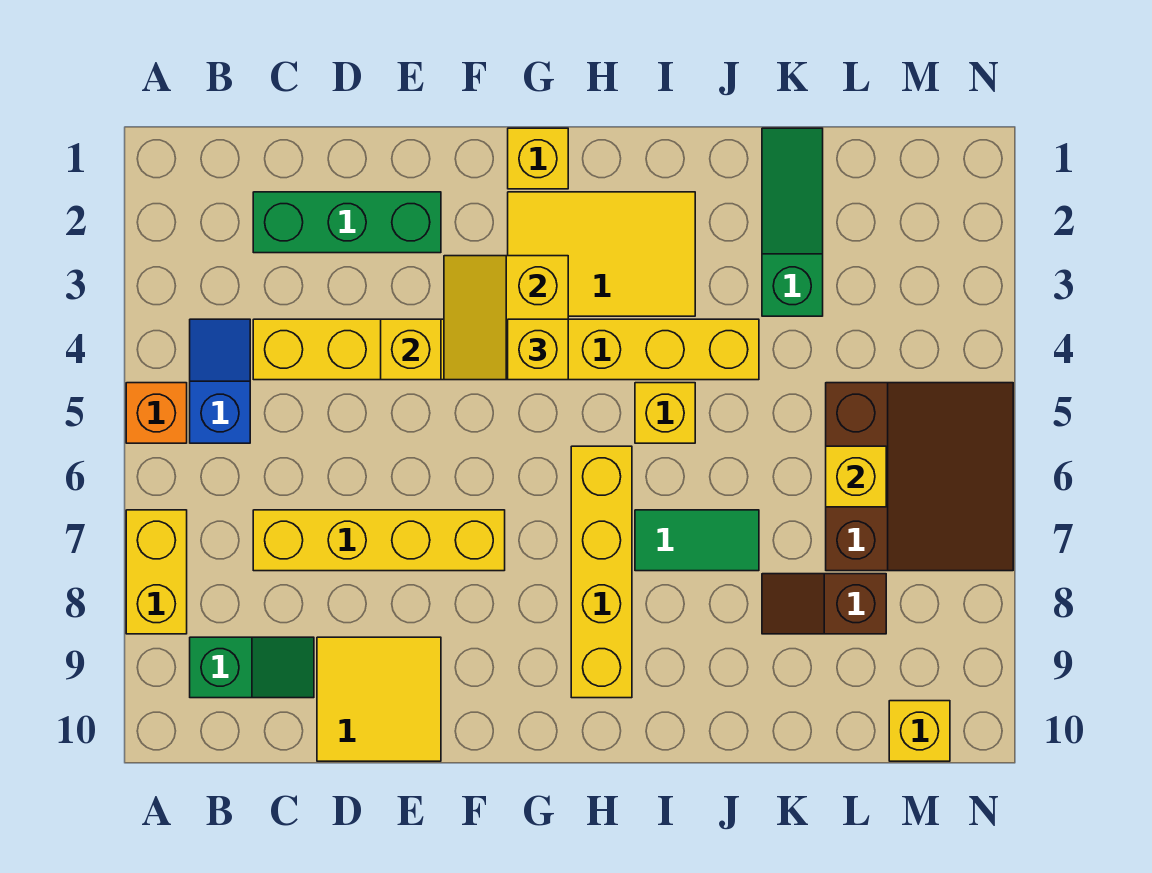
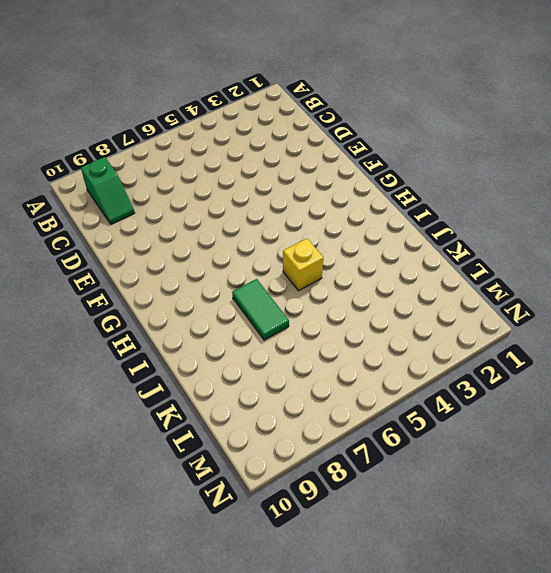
none -> orange brick A5 level 1
none -> yellow brick A7:A8 level 1
none -> blue slope B4:B5 level 1 top 5

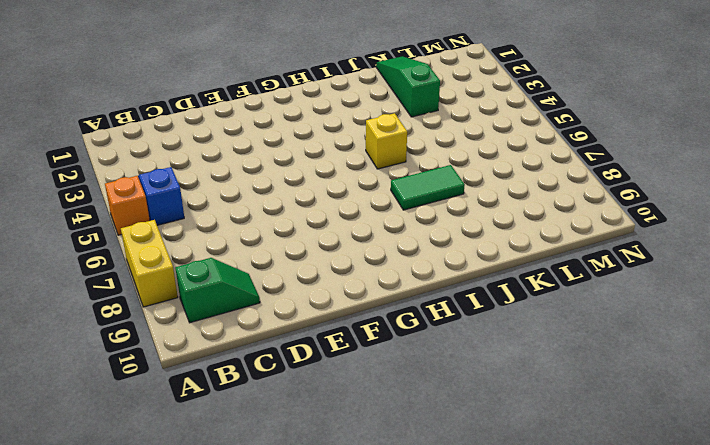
none -> green brick C2:E2 level 1
none -> yellow brick C4:J4 level 1
none -> yellow brick C7:F7 level 1

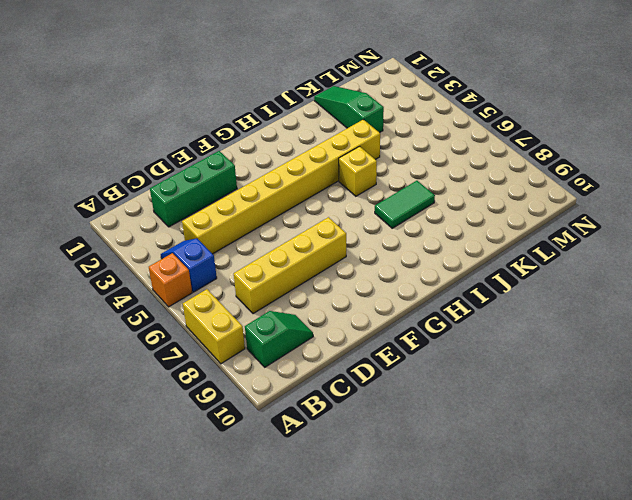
none -> yellow tile D9:E10 level 1
none -> yellow brick G1 level 1
none -> yellow tile G2:I3 level 1

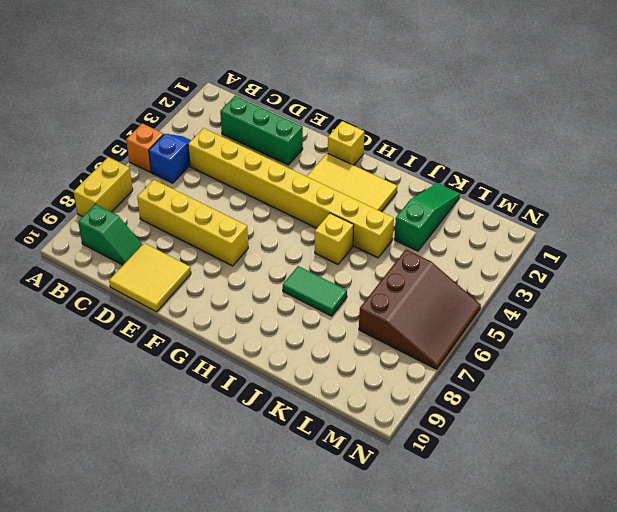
none -> yellow brick H6:H9 level 1
none -> brown slope K8:L8 level 1 top L
none -> yellow brick M10 level 1

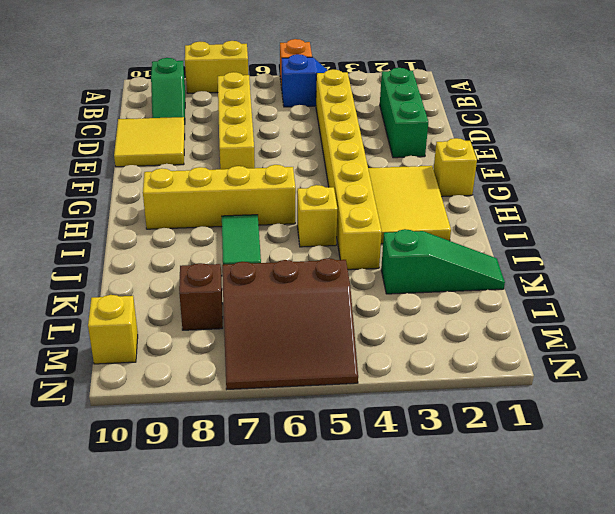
none -> yellow brick E4 level 2
none -> yellow slope F3:G4 level 2 top G
none -> yellow brick L6 level 2

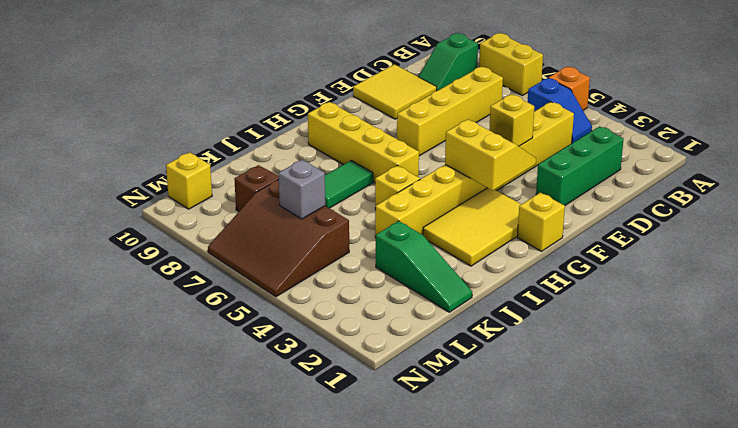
grey brick L6 level 2 -> yellow brick L6 level 2
none -> yellow brick G4 level 3

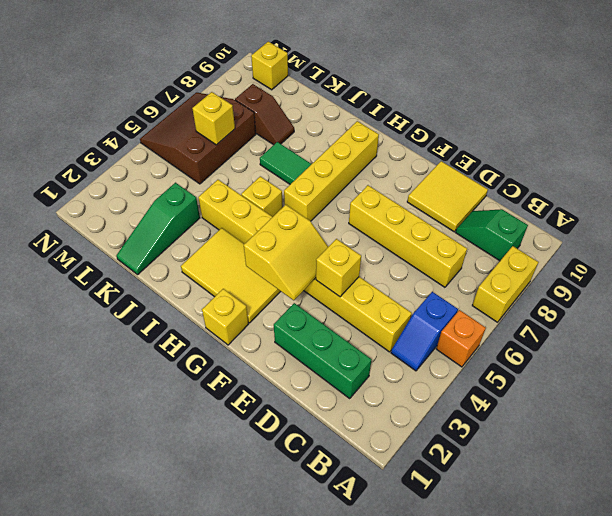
none -> yellow brick G4 level 3

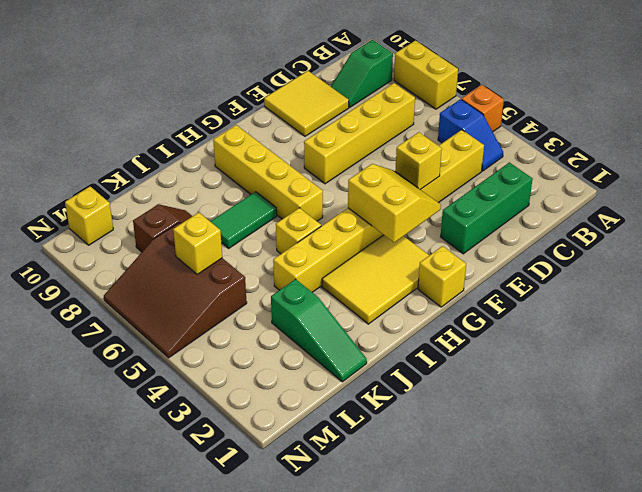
none -> yellow brick G4 level 3

